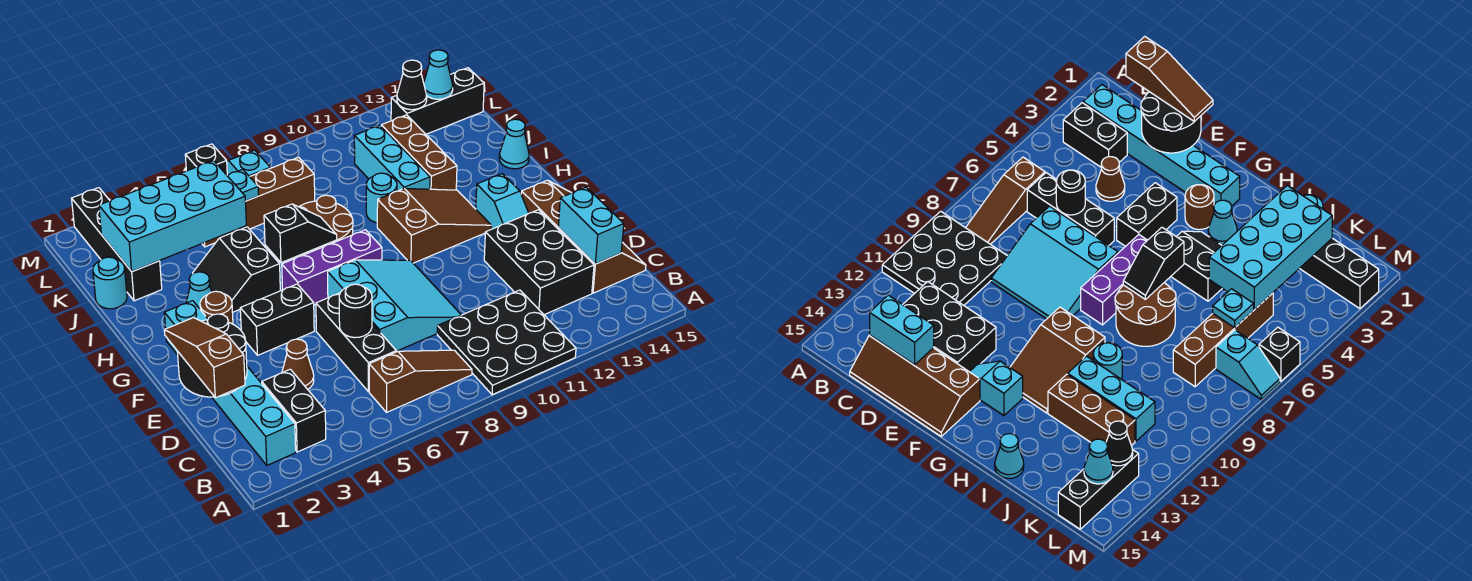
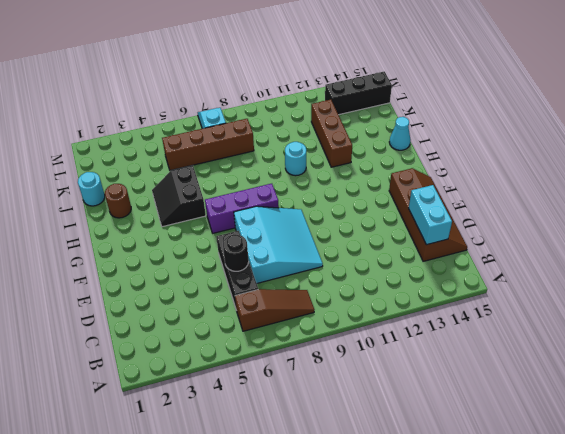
brown round brick I2 level 1 -> brown round brick G3 level 1
none -> black plate A9:C11 level 1
none -> cyan brick B2:G2 level 1
none -> black brick B3:C3 level 1
none -> black brick C12:E13 level 1

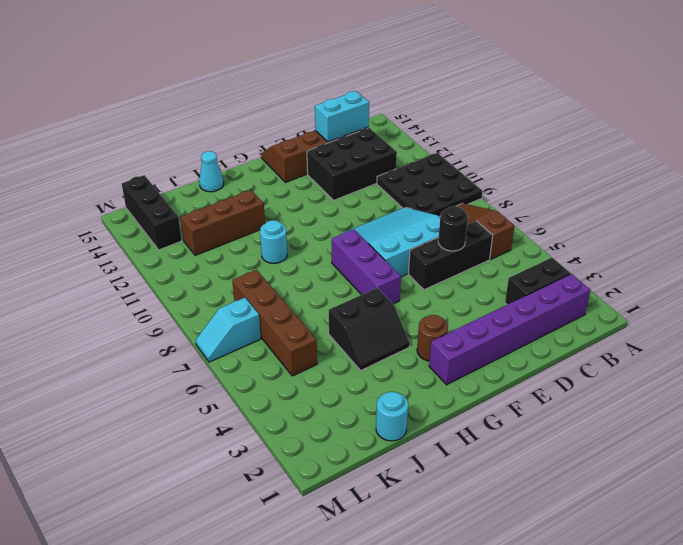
purple brick B2:G2 level 1 -> cyan brick B2:G2 level 1
none -> brown cone D4 level 1
none -> black brick F4:F5 level 1
none -> cyan slope F13:G13 level 1 top G
none -> brown slope G10:H12 level 1 top 10

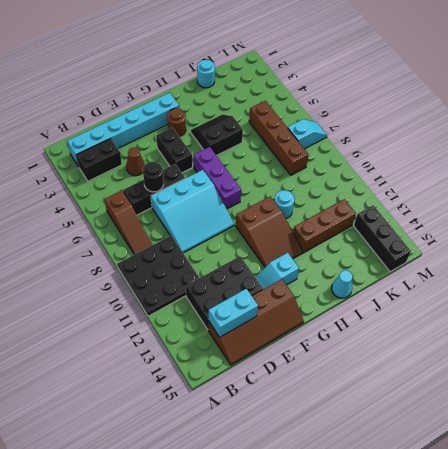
none -> cyan cone H3 level 1
none -> brown round brick H7:I8 level 1
none -> cyan brick I11:K11 level 1
none -> black brick J2:M2 level 1

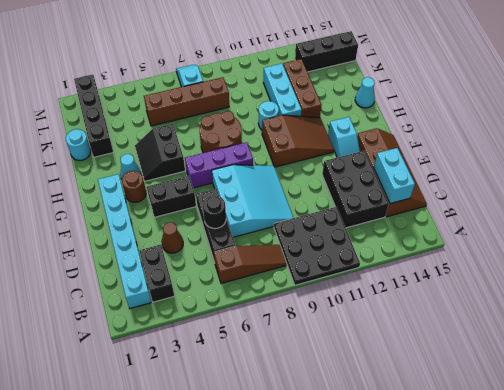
none -> black brick M6 level 1
none -> black round brick D1:E2 level 2
none -> black slope H6:H7 level 2 top 6
none -> cyan brick J2:K5 level 2

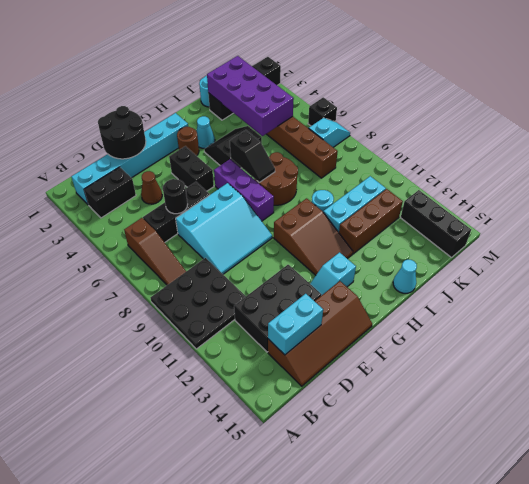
purple brick J2:K5 level 2 -> cyan brick J2:K5 level 2
none -> cyan plate K6 level 2
none -> black cone L13 level 2
none -> cyan cone L14 level 2
none -> brown slope C1:E1 level 3 top C

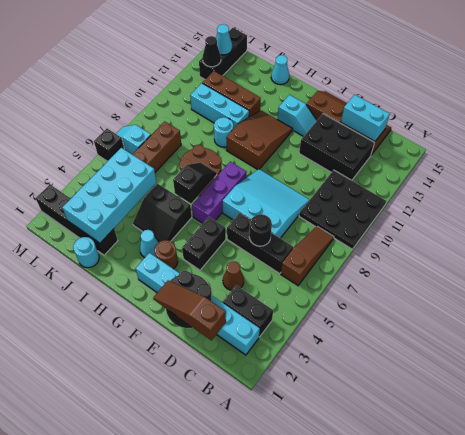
none -> cyan plate K6 level 2

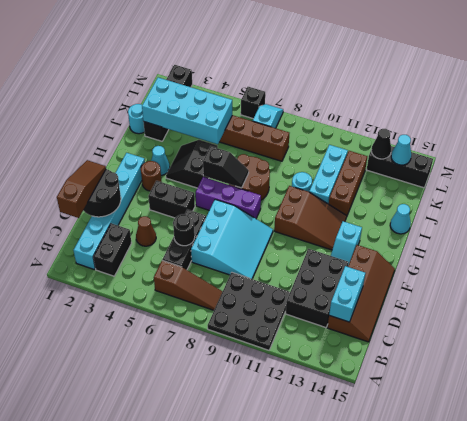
none -> cyan plate K6 level 2

